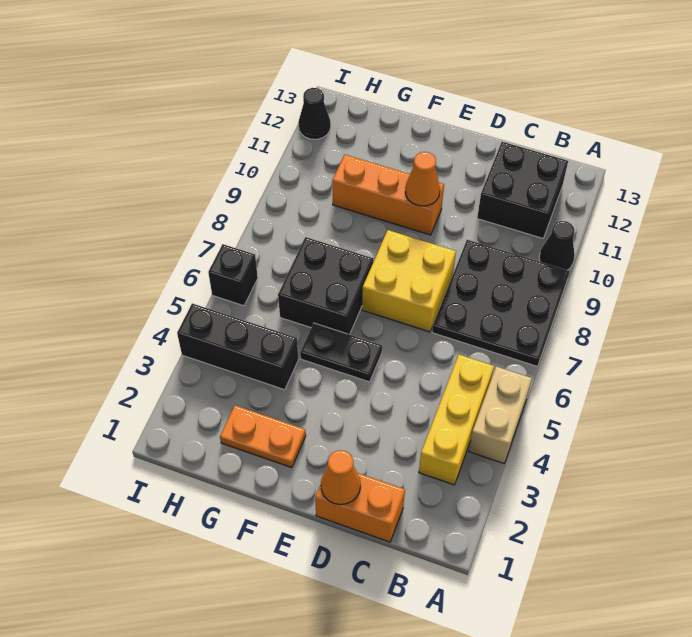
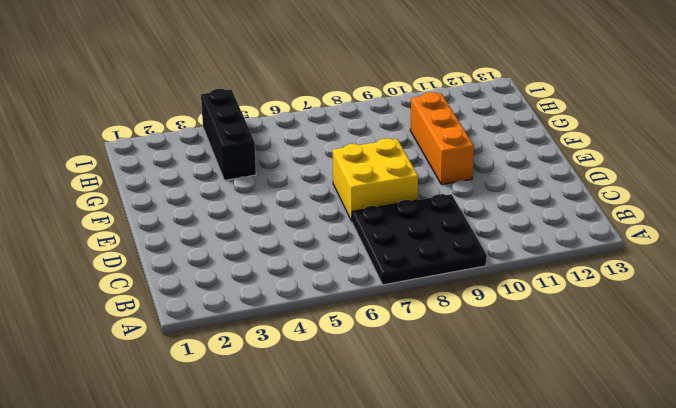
none -> tan brick A4:A5 level 1
none -> black cone A10 level 1
none -> yellow brick B3:B5 level 1

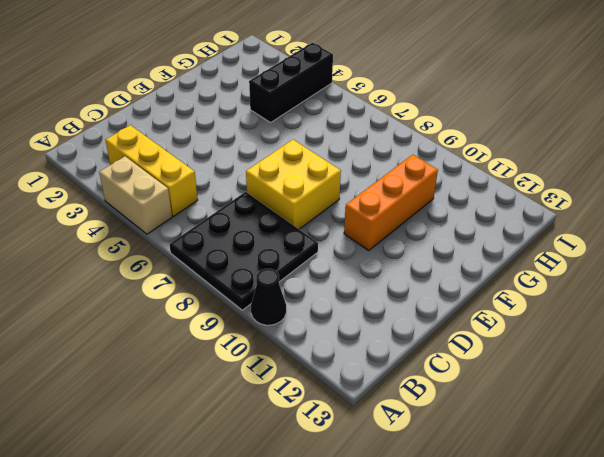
none -> black brick B11:C12 level 1
none -> orange brick C1:D1 level 1
none -> black plate E5:F5 level 1

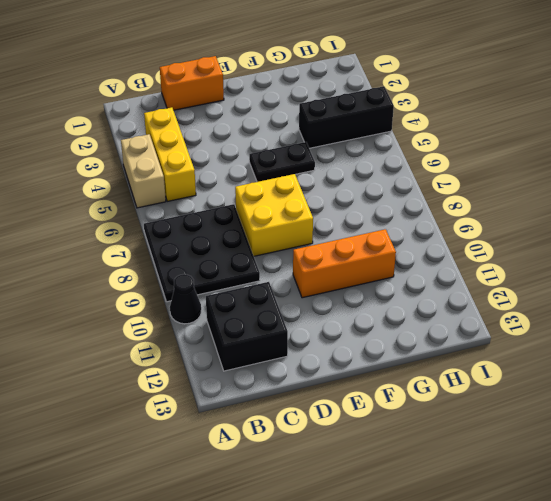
none -> orange plate F2:G2 level 1
none -> black brick F6:G7 level 1
none -> black brick I6 level 1

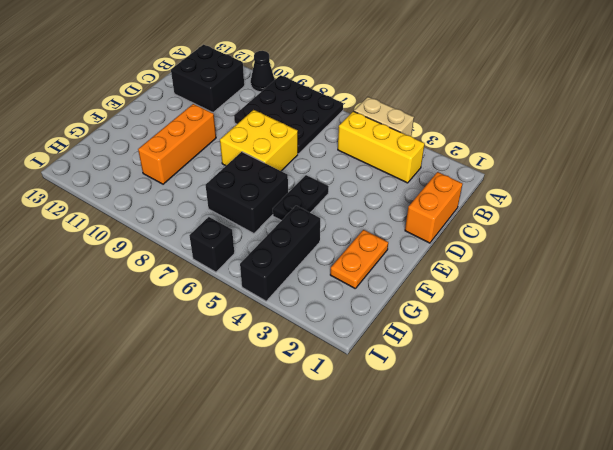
none -> black cone I12 level 1
none -> orange cone D1 level 2
none -> orange cone E10 level 2

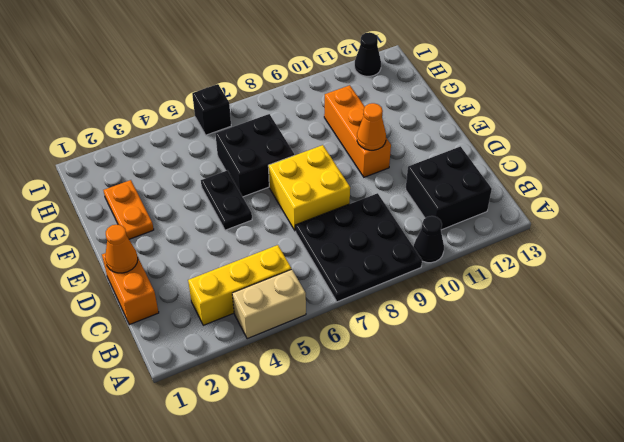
none -> black brick G4:I4 level 1

